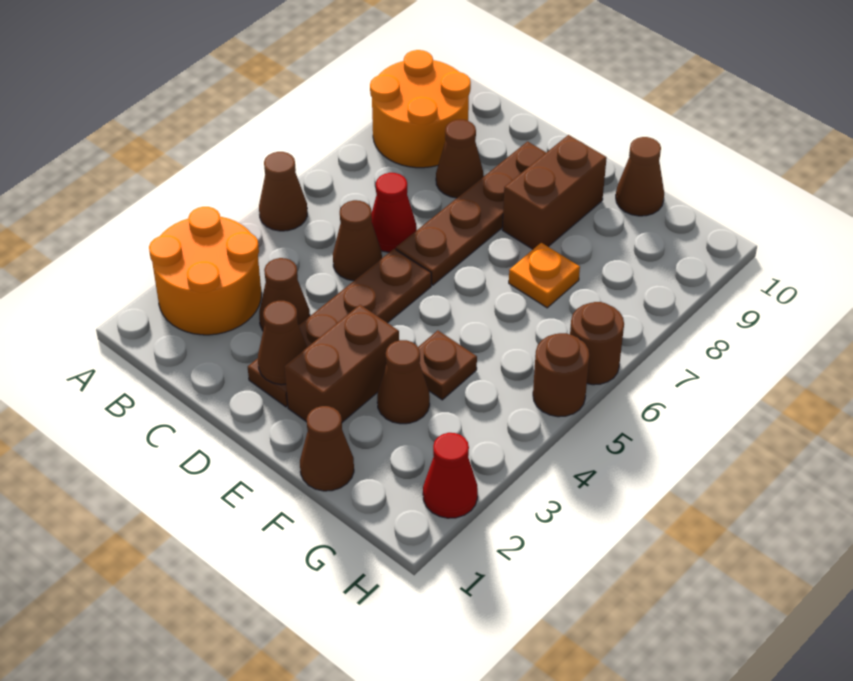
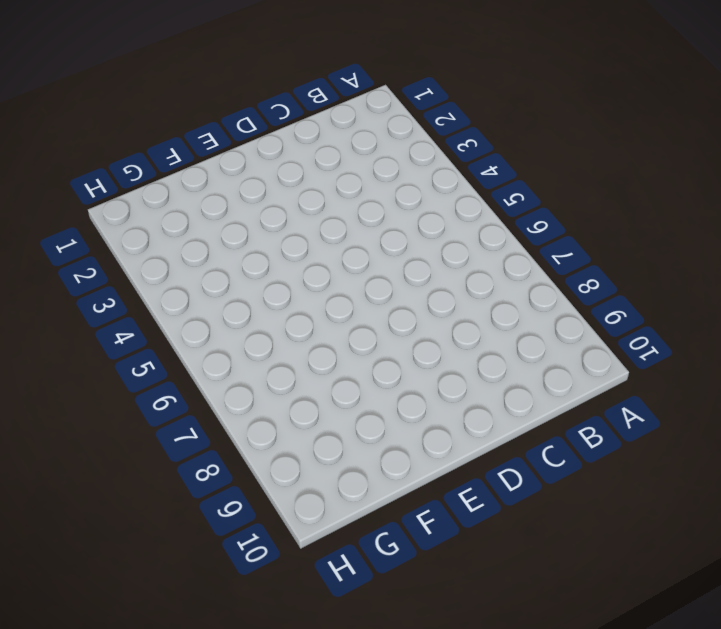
none -> orange round brick A2:B3 level 1
none -> brown cone A5 level 1
none -> orange round brick A8:B9 level 1

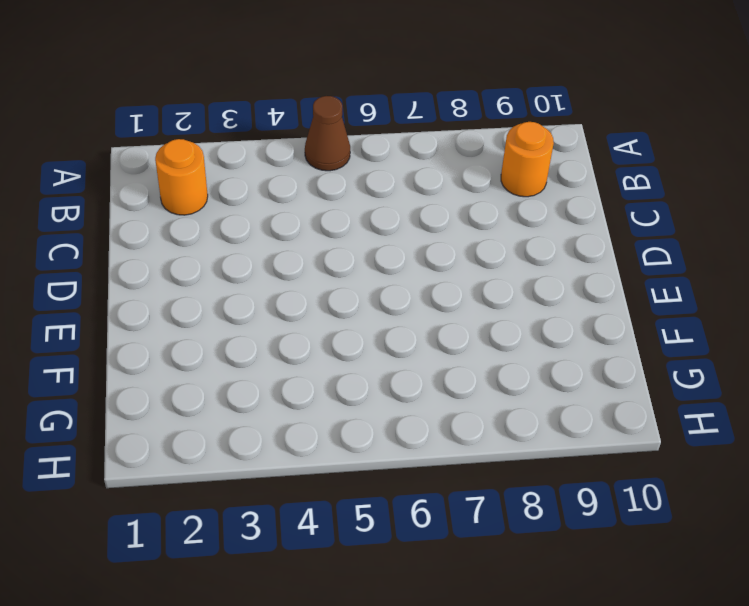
orange round brick B2 level 1 -> orange round brick A2:B3 level 1
orange round brick B9 level 1 -> orange round brick A8:B9 level 1
none -> brown cone C3 level 1
none -> brown cone C5 level 1
none -> red cone C6 level 1

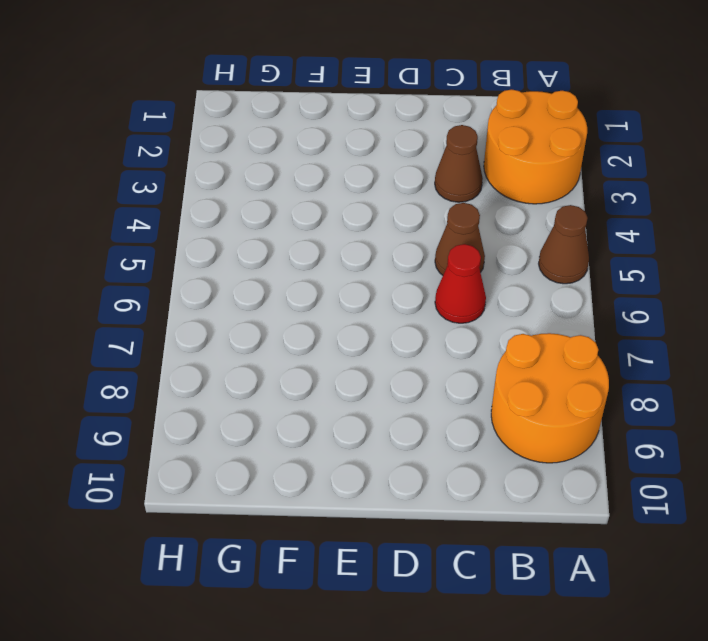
none -> brown cone C8 level 1
none -> brown plate D2:D5 level 1
none -> brown plate D6:D9 level 1

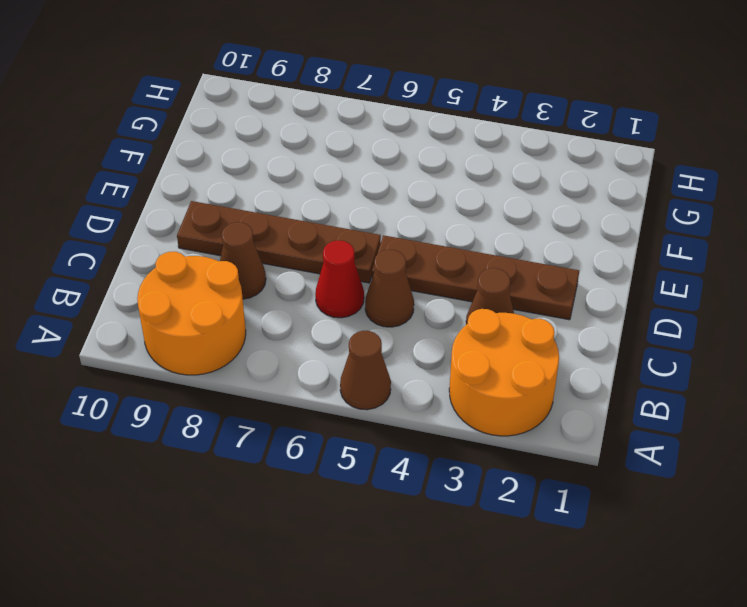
none -> brown brick E2:E3 level 1
none -> brown brick E8:E9 level 1
none -> brown cone F1 level 1

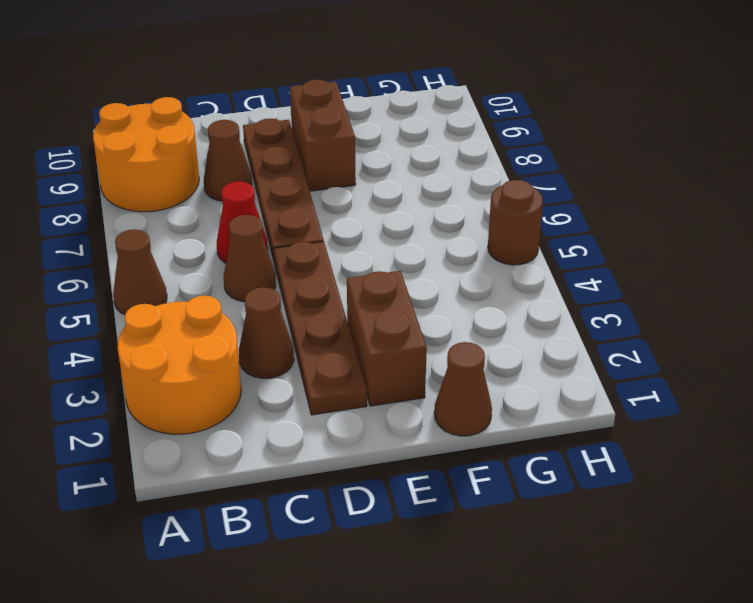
none -> brown cone F3 level 1
none -> brown plate F4 level 1
none -> orange plate F7 level 1

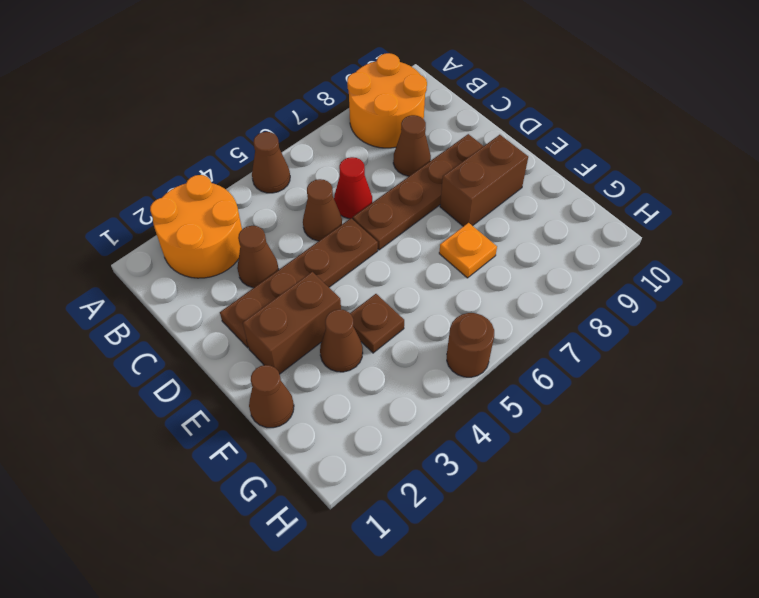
none -> brown cone F10 level 1
none -> red cone H2 level 1
none -> brown round brick H6 level 1

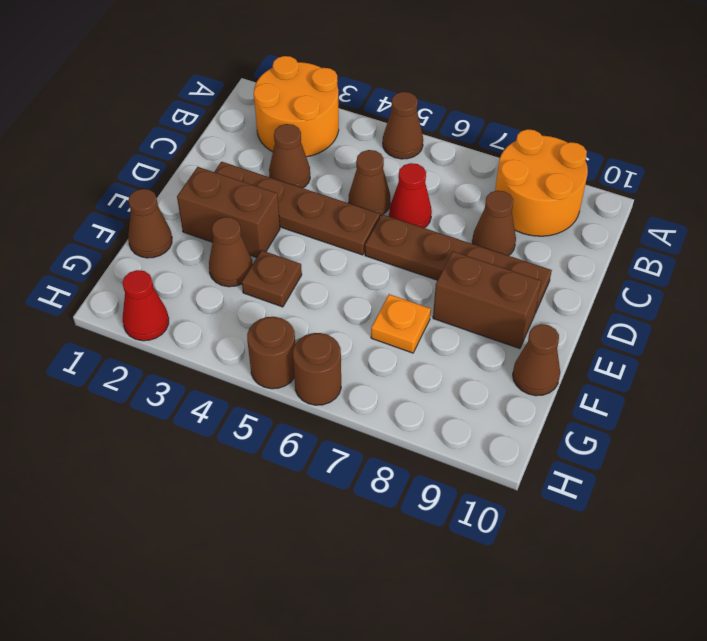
none -> brown cone D2 level 2

